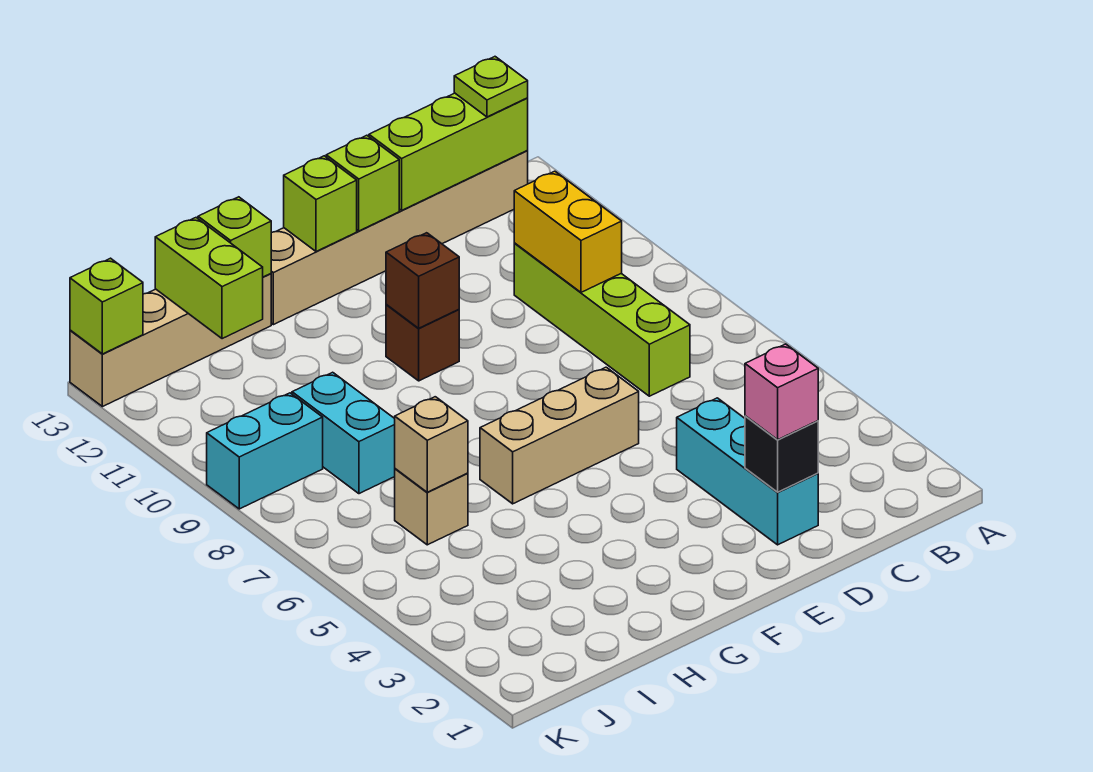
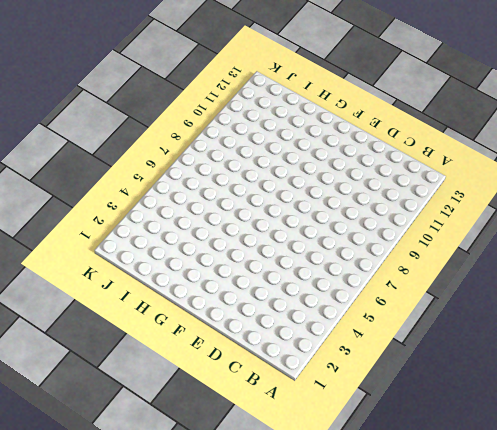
none -> tan brick B13:G13 level 1
none -> lime brick C7:C10 level 1
none -> cyan brick D2:D4 level 1

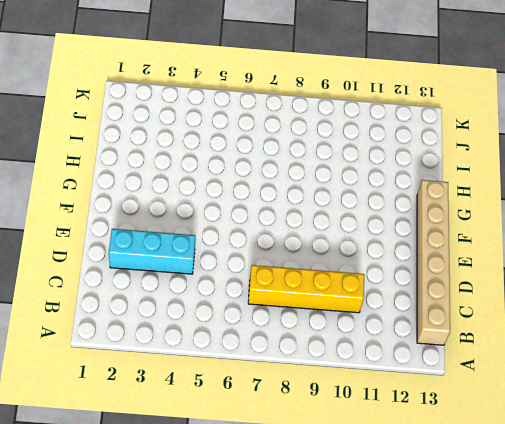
yellow brick C7:C10 level 1 -> lime brick C7:C10 level 1
none -> tan brick E6:G6 level 1
none -> brown brick F10 level 1
none -> tan brick H13:K13 level 1

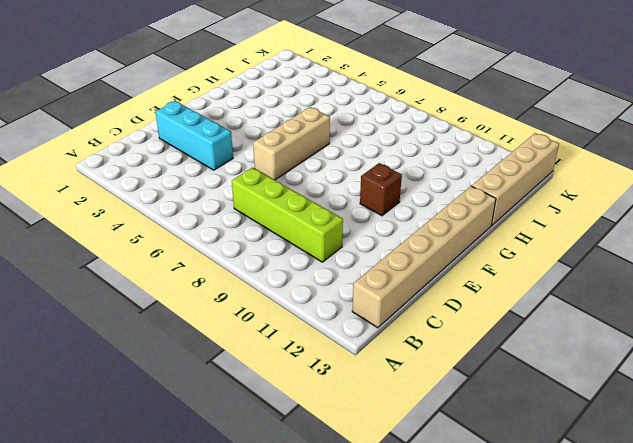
none -> tan brick I6 level 1
none -> cyan brick I8:I9 level 1
none -> cyan brick J9:K9 level 1

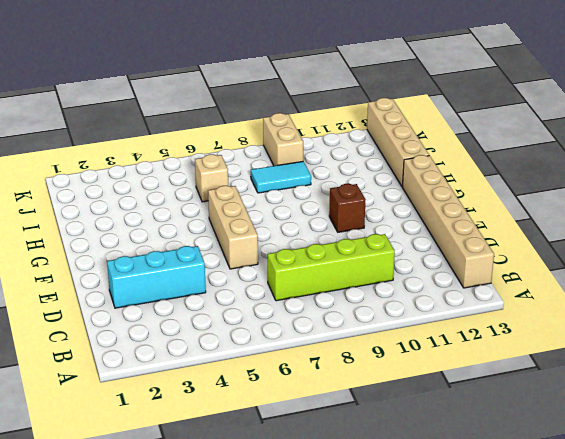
cyan tile I8:I9 level 1 -> cyan brick I8:I9 level 1
tan brick J9:K9 level 1 -> cyan brick J9:K9 level 1
none -> lime brick B13:D13 level 2
none -> yellow brick C9:C10 level 2
none -> black brick D2 level 2

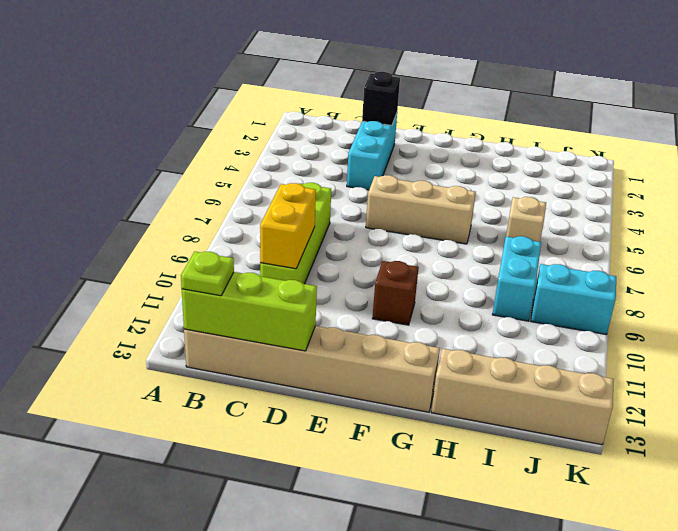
none -> lime brick E13 level 2
none -> brown brick F10 level 2
none -> lime brick F13 level 2

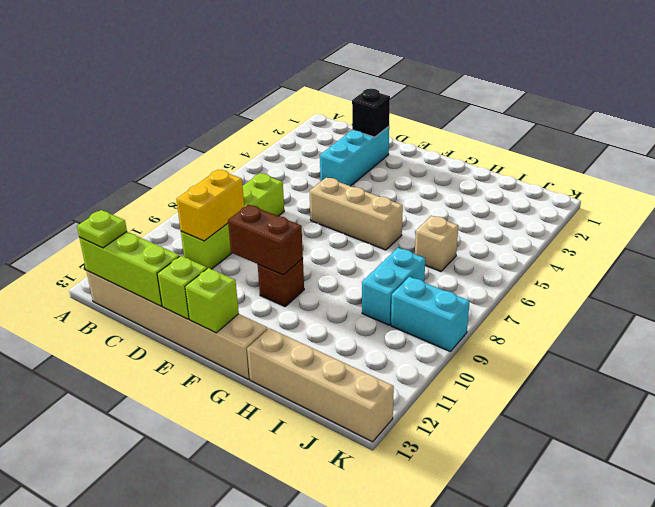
brown brick E10:F10 level 2 -> brown brick F10 level 2
none -> lime brick H13 level 2
none -> tan brick I6 level 2
none -> lime brick I12:I13 level 2

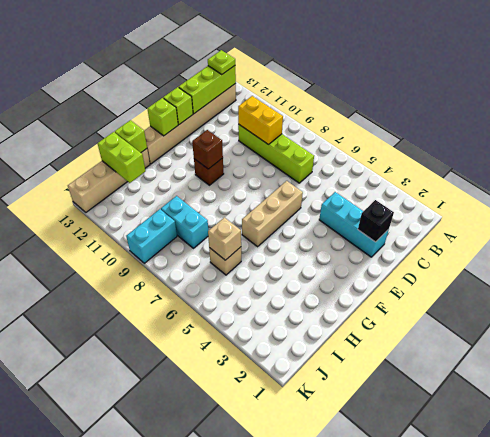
none -> lime brick K13 level 2
none -> pink brick D2 level 3

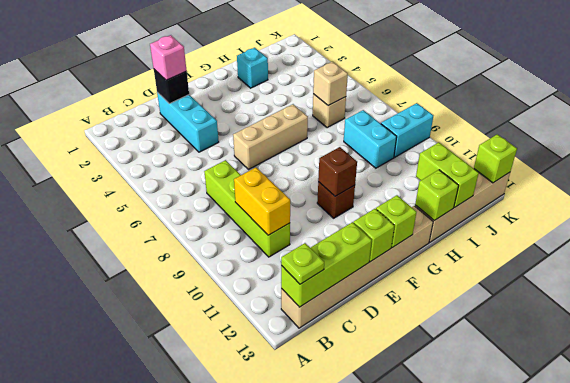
cyan brick H2 level 1 -> none

